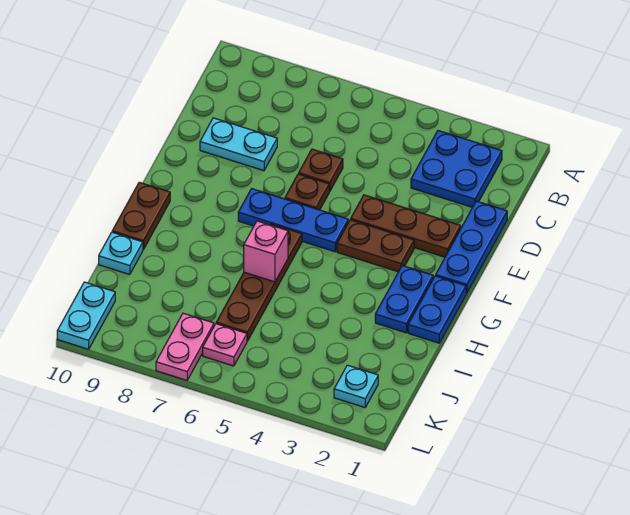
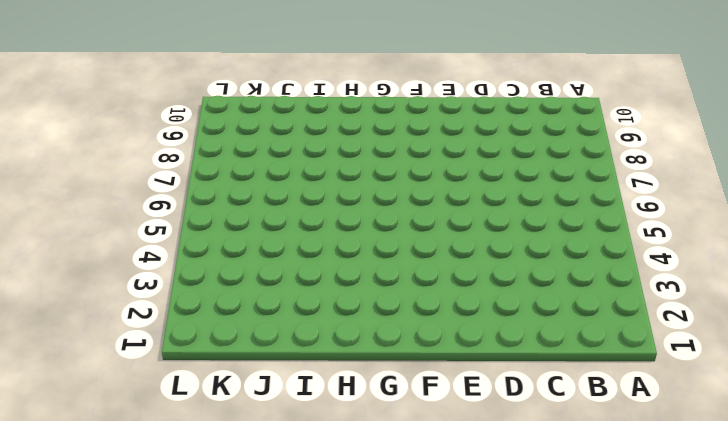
none -> blue plate B2:C3 level 1
none -> blue plate D1:F1 level 1
none -> brown plate D6 level 1

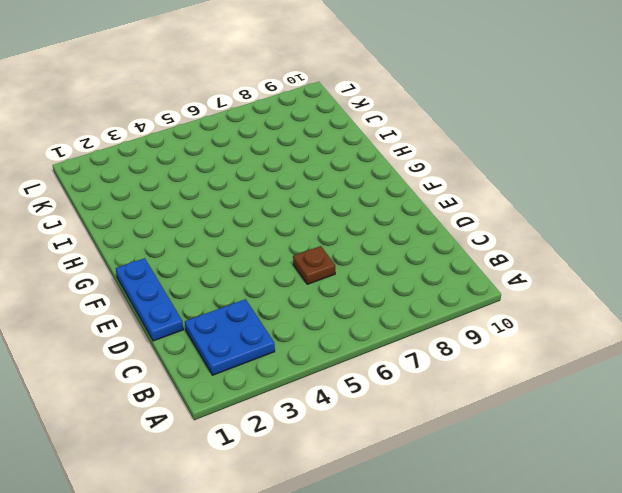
none -> cyan plate D8:D9 level 1
none -> brown plate E2:E4 level 1
none -> brown plate E6 level 1

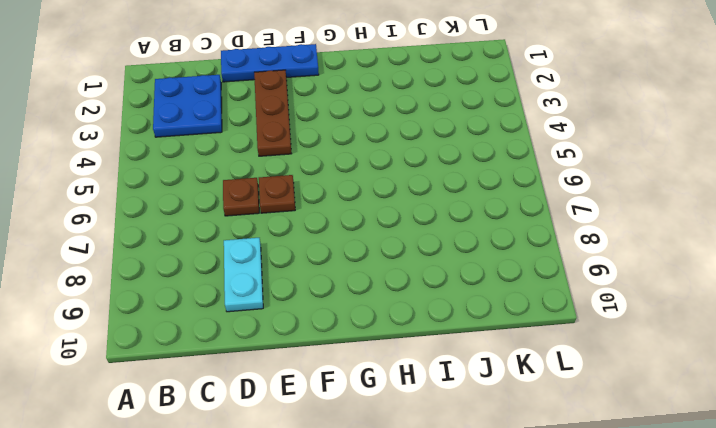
none -> brown plate F3:F4 level 1
none -> blue plate F5:F7 level 1
none -> blue plate G1:H1 level 1

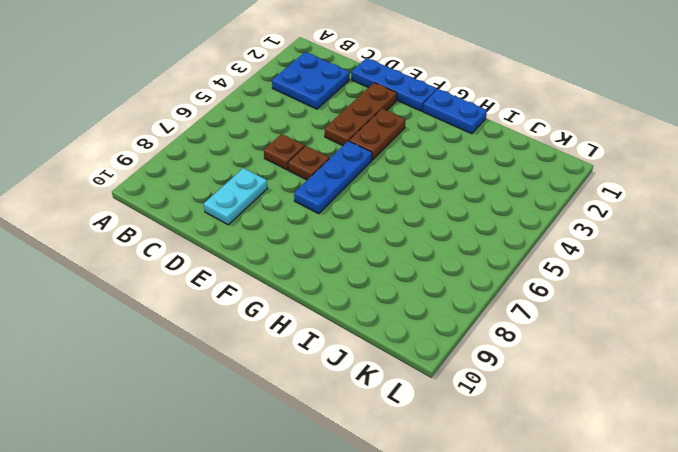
none -> blue plate G2:H2 level 1
none -> brown plate G6:J6 level 1
none -> brown plate G10:H10 level 1

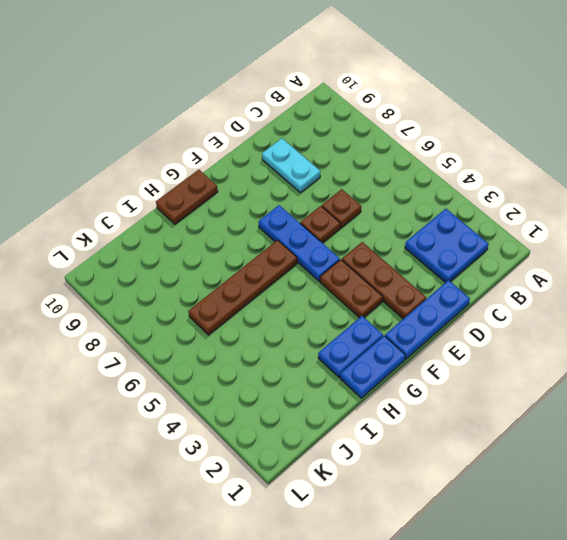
none -> cyan plate I10 level 1
none -> cyan plate K2 level 1
none -> pink plate K6 level 1

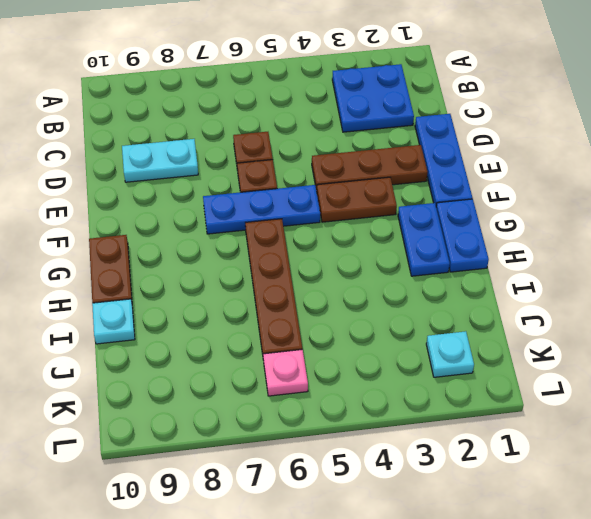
none -> pink plate K7:L7 level 1
none -> cyan plate K10:L10 level 1
none -> pink brick H6 level 2

